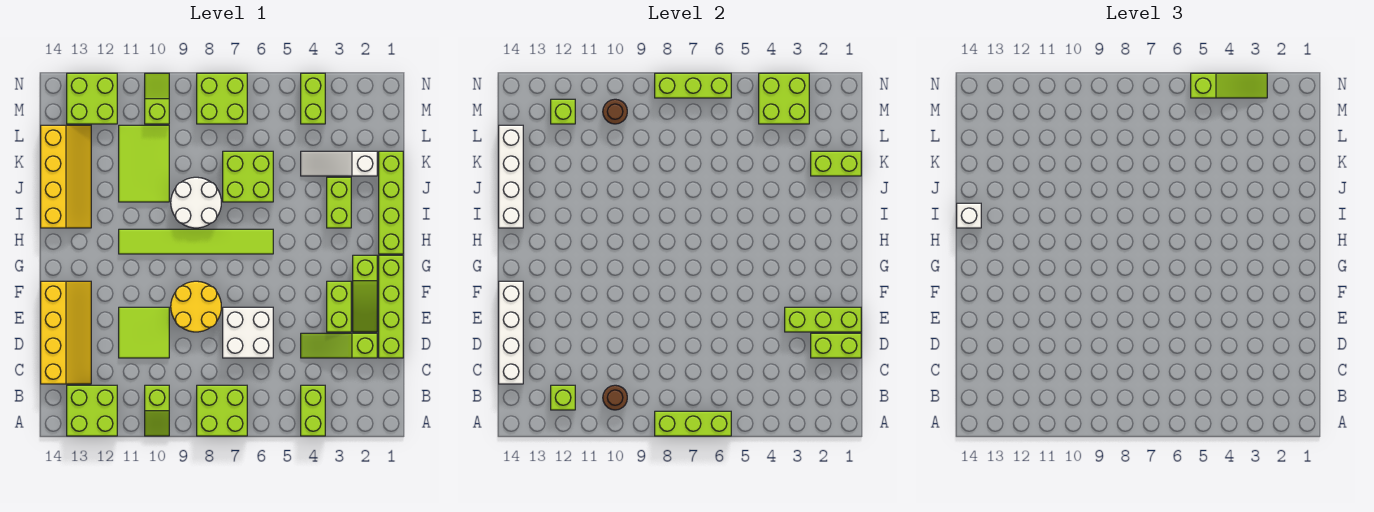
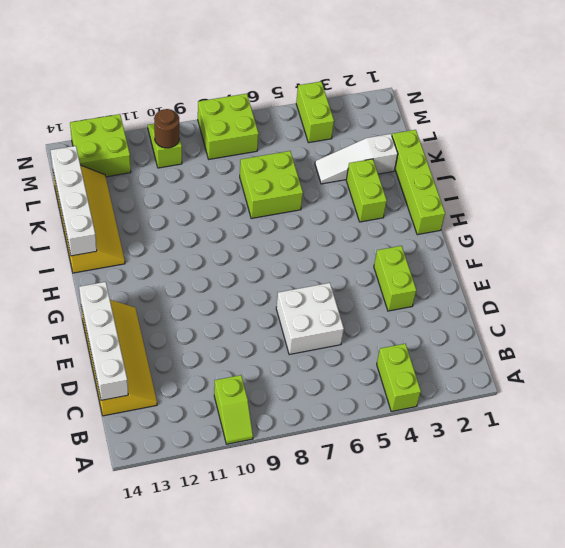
none -> lime brick A7:B8 level 1
none -> lime brick A12:B13 level 1
none -> lime brick D1:G1 level 1
none -> lime slope D2:D4 level 1 top 2

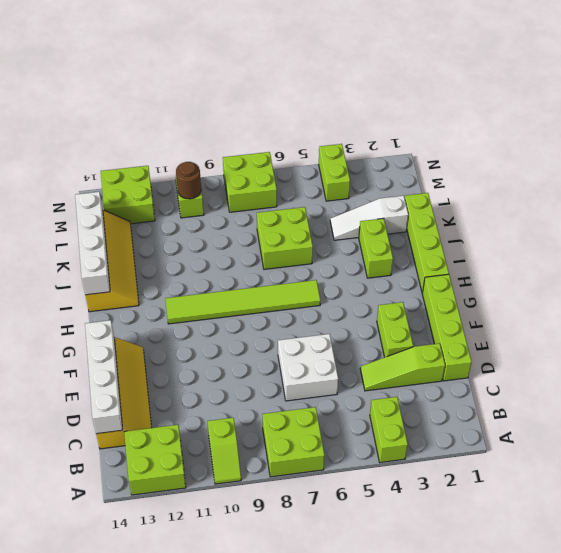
none -> lime tile D10:E11 level 1
none -> lime slope E2:G2 level 1 top G
none -> yellow round brick E8:F9 level 1
none -> white round brick I8:J9 level 1

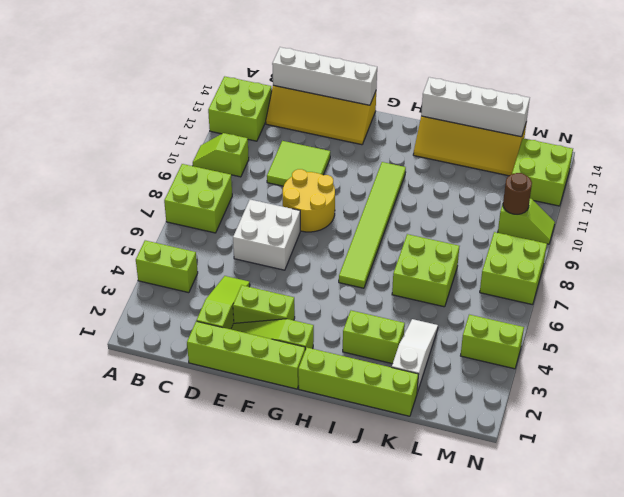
none -> white round brick I8:J9 level 1
none -> lime tile J10:L11 level 1
none -> lime brick A6:A8 level 2
none -> brown round brick B10 level 2

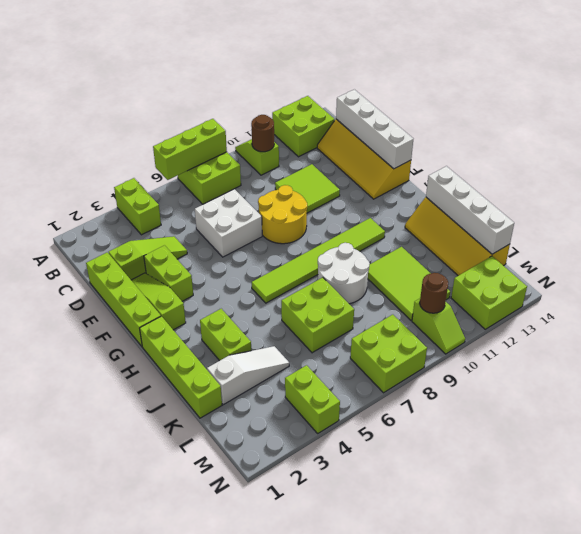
none -> lime brick B12 level 2
none -> lime brick D1:D2 level 2
none -> lime brick E1:E3 level 2
none -> lime brick K1:K2 level 2

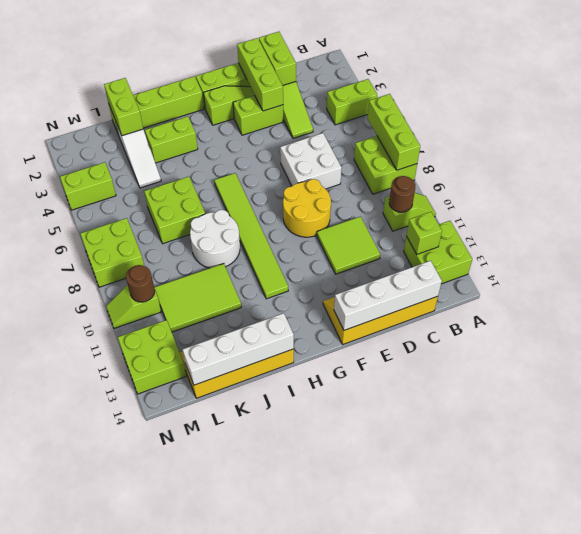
none -> lime brick M3:N4 level 2
none -> lime brick M12 level 2
none -> lime brick N6:N8 level 2
none -> white brick I14 level 3

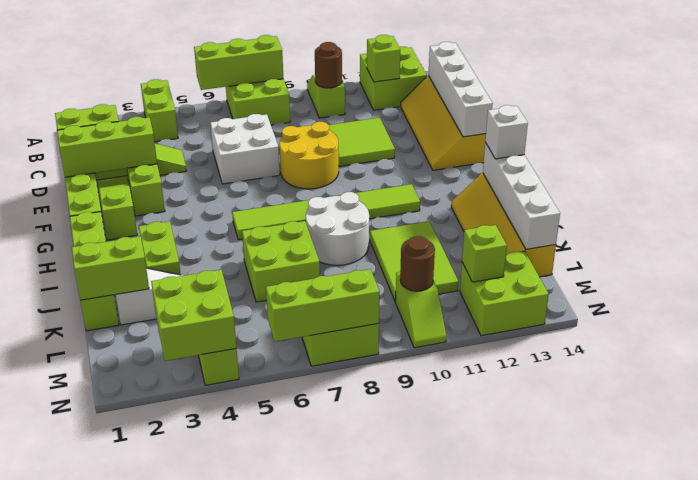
none -> lime slope N3:N5 level 3 top 5

